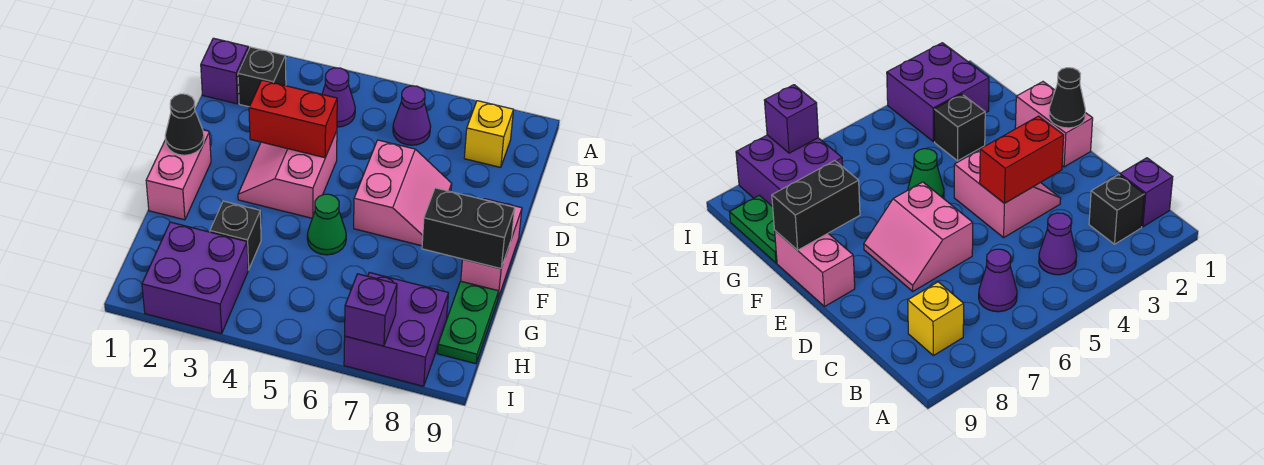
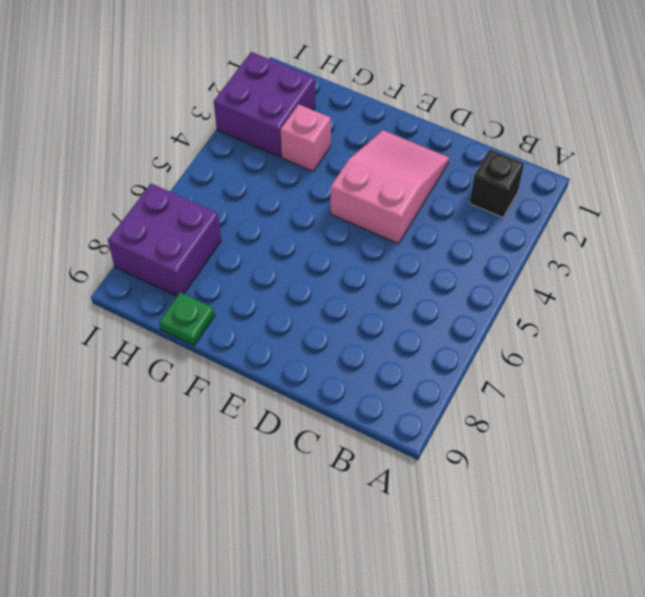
pink slope D2:E4 level 1 top 4 -> pink slope D3:E4 level 1 top 4
pink brick G3 level 1 -> black brick G3 level 1
green plate G9 level 1 -> green plate G9:H9 level 1
none -> purple brick B1 level 1
none -> purple cone B4 level 1
none -> purple cone B6 level 1

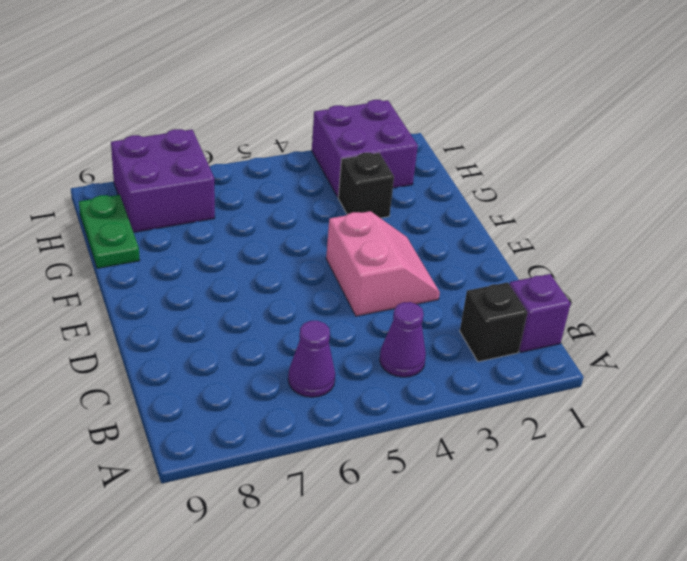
none -> yellow brick B8 level 1
none -> pink slope D6:E7 level 1 top 6
none -> pink brick E1:F1 level 1

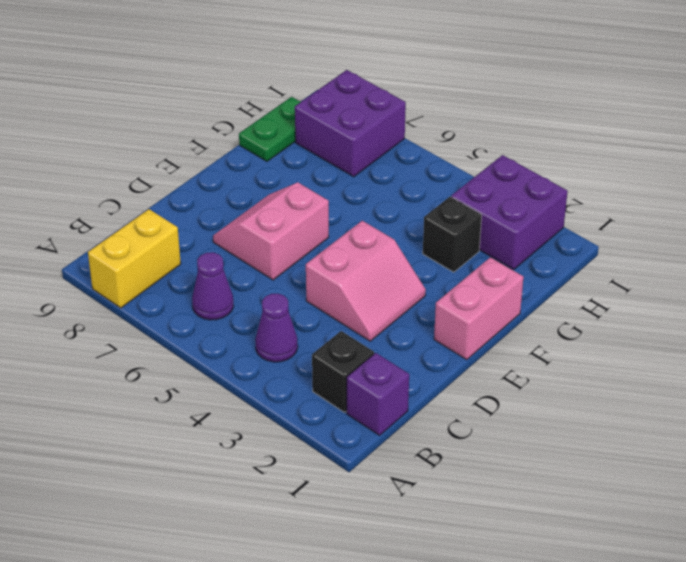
yellow brick A8:B8 level 1 -> yellow brick B8 level 1
none -> pink brick E9:F9 level 1
none -> green cone F5 level 1
none -> red brick D3:D4 level 2

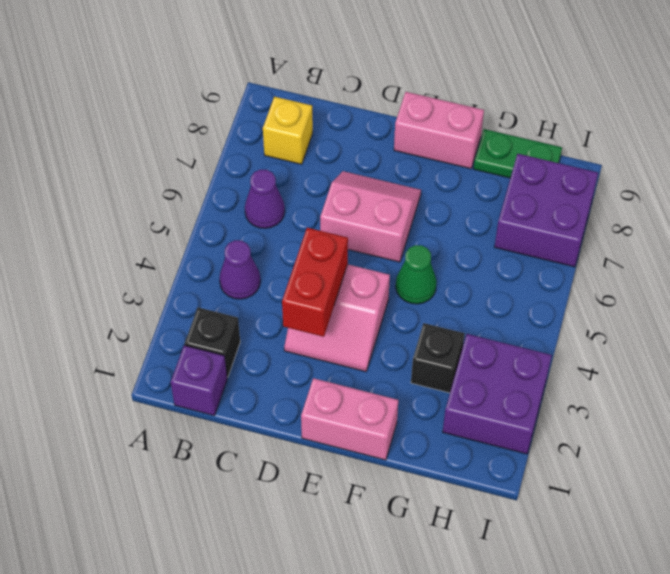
none -> black cone E1 level 2
none -> black brick F8:F9 level 2
none -> purple brick I7 level 2

